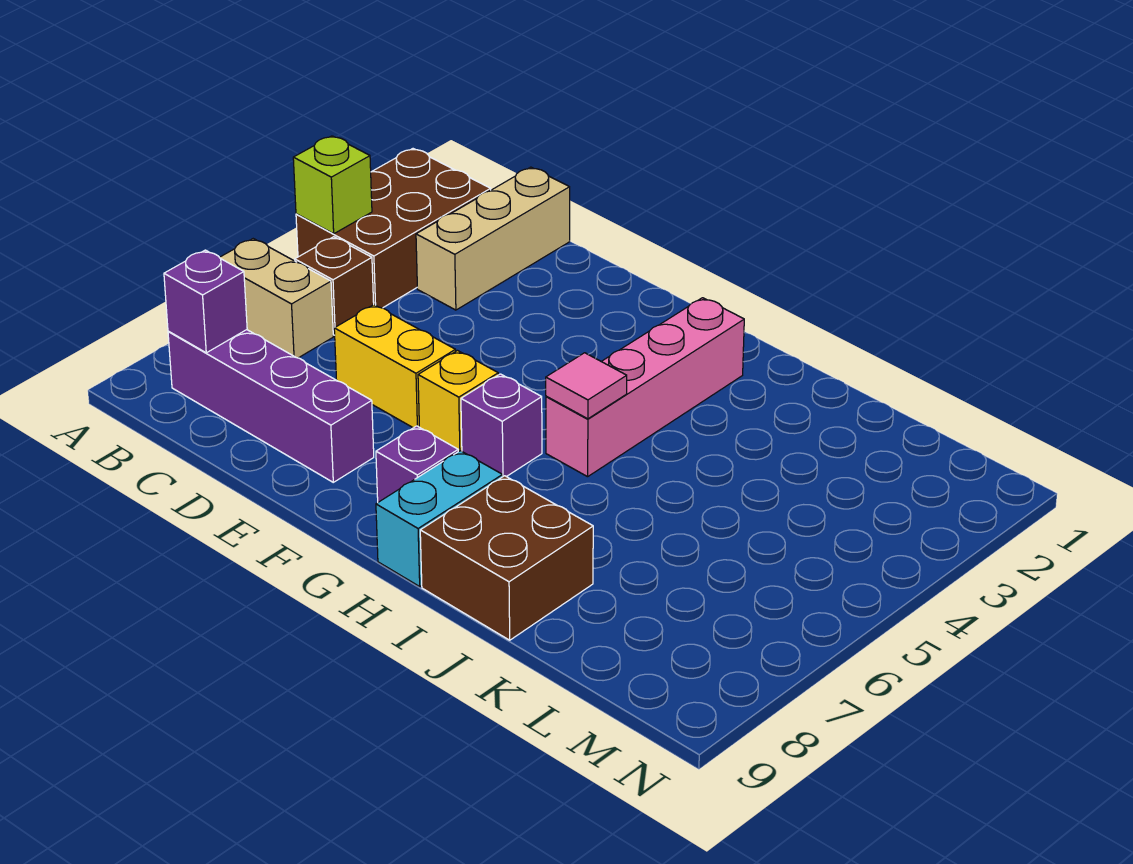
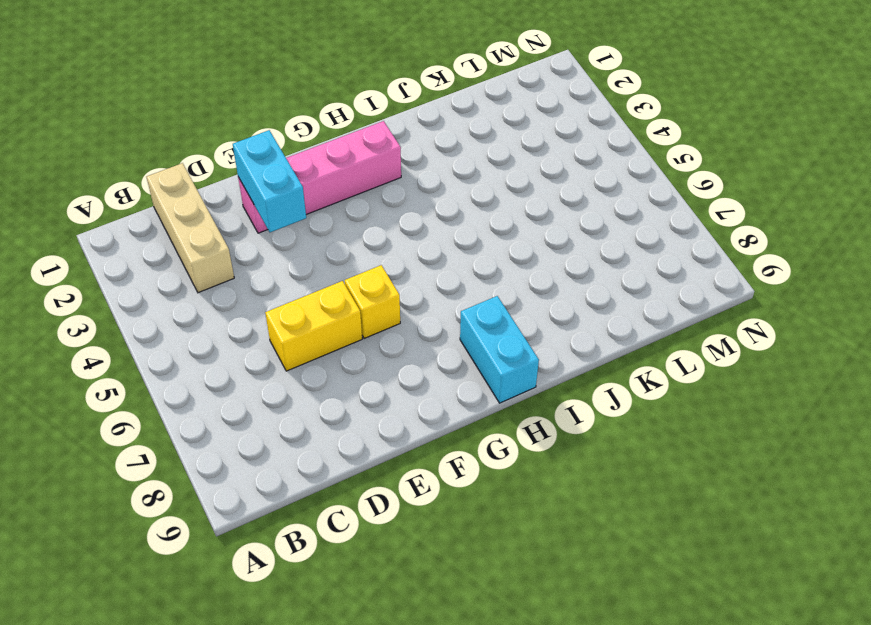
pink brick E2:H2 level 1 -> pink brick H2:H5 level 1
cyan brick E2:E3 level 2 -> none
none -> brown brick A2:B4 level 1
none -> tan brick A6:B6 level 1
none -> brown brick B5 level 1

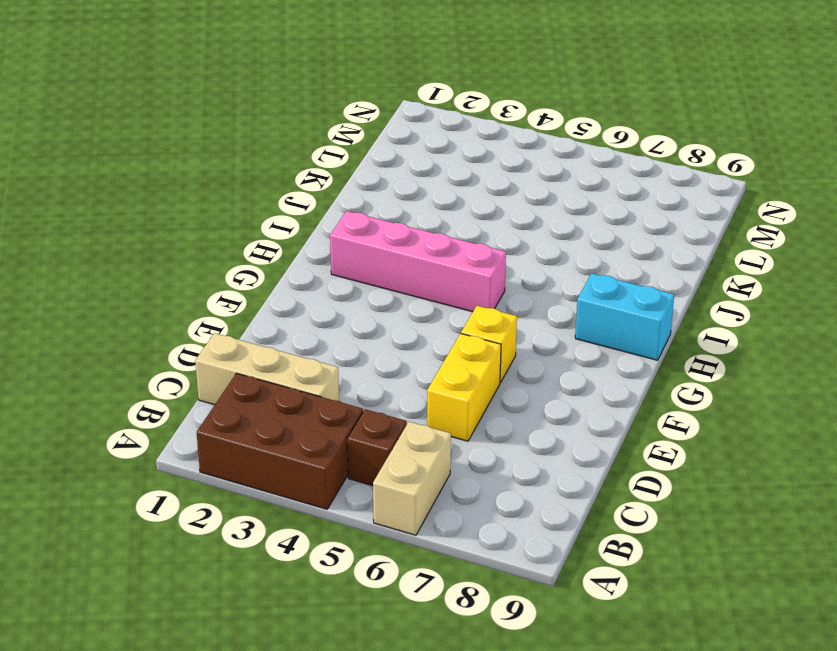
none -> purple brick B8:E8 level 1
none -> purple brick G6 level 1
none -> purple brick G8 level 1

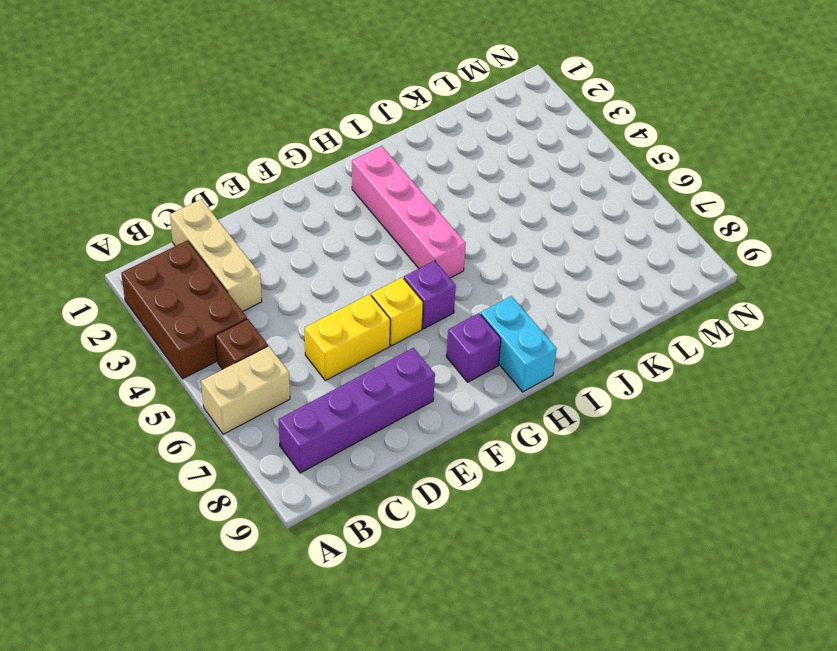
none -> brown brick I8:J9 level 1
none -> lime brick A4 level 2
none -> purple brick B8 level 2

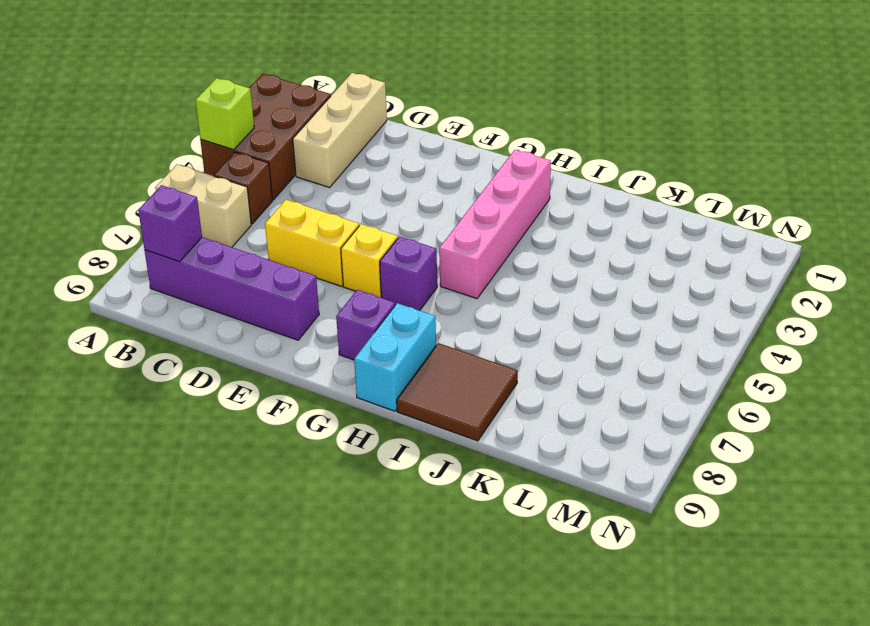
brown tile I8:J9 level 1 -> brown brick I8:J9 level 1
none -> pink tile H5 level 2

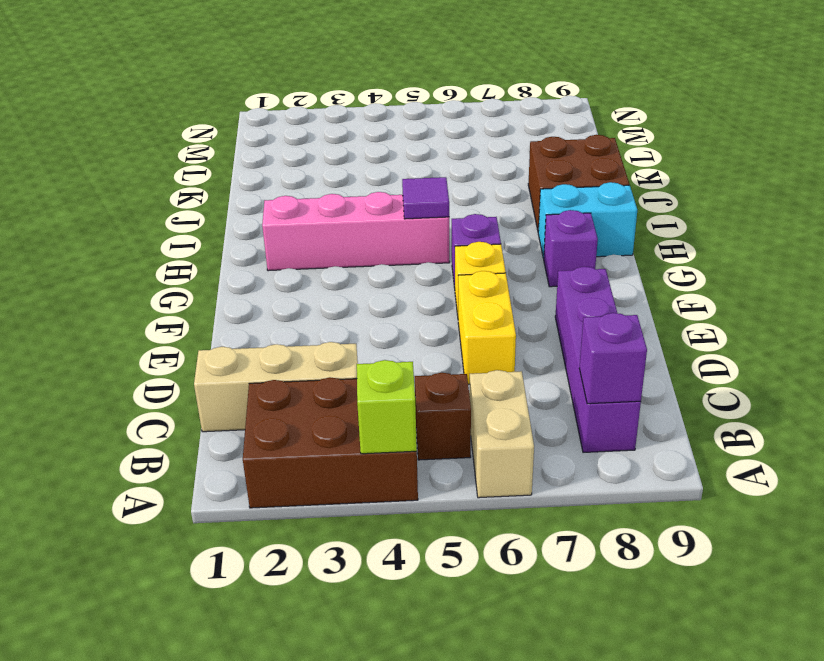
purple tile H5 level 2 -> pink tile H5 level 2

